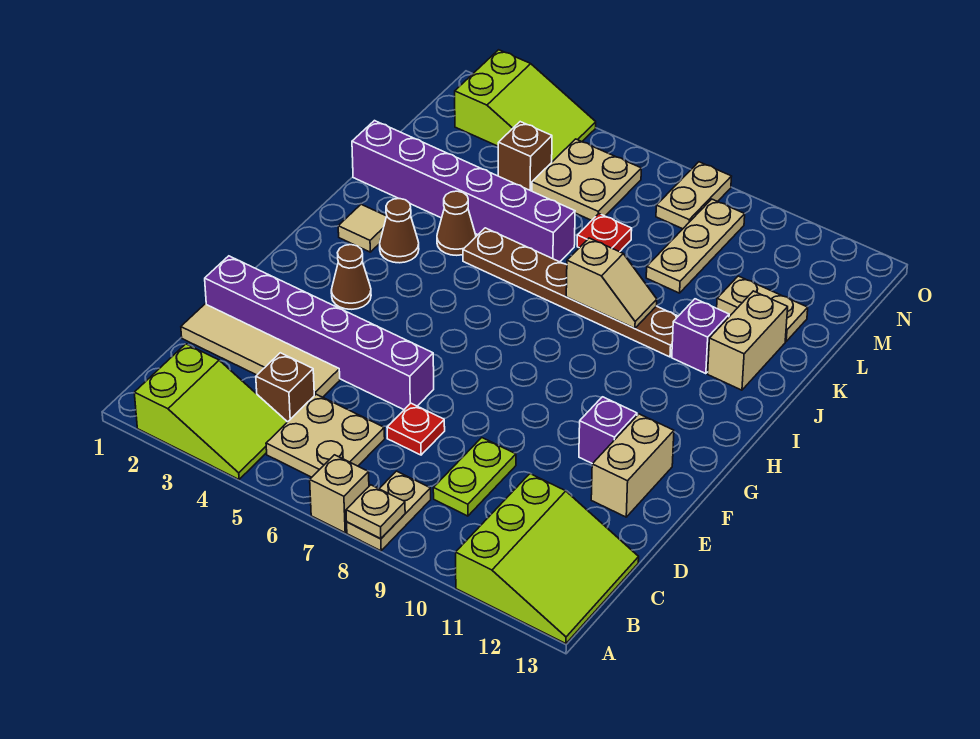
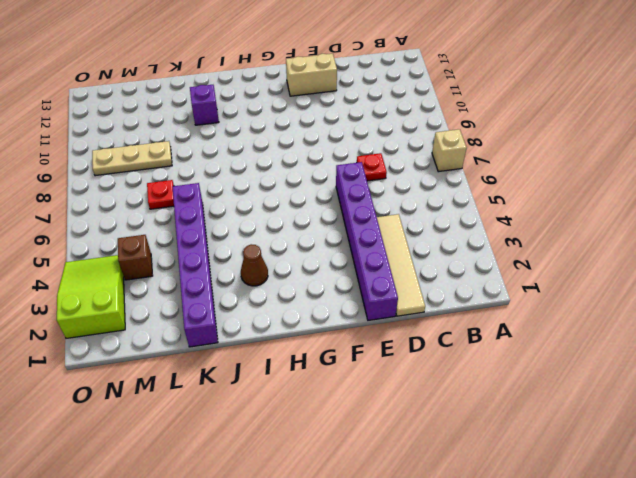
none -> lime slope A2:B4 level 1 top 2
none -> tan plate A8:B8 level 1
none -> lime slope A11:C13 level 1 top 11

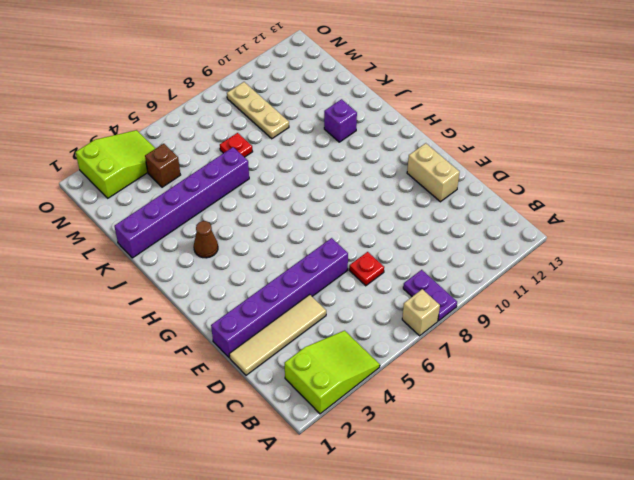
purple plate A8:B8 level 1 -> tan plate A8:B8 level 1
none -> lime slope A11:C13 level 1 top 11
none -> tan plate B5:C6 level 1
none -> brown brick C4 level 1

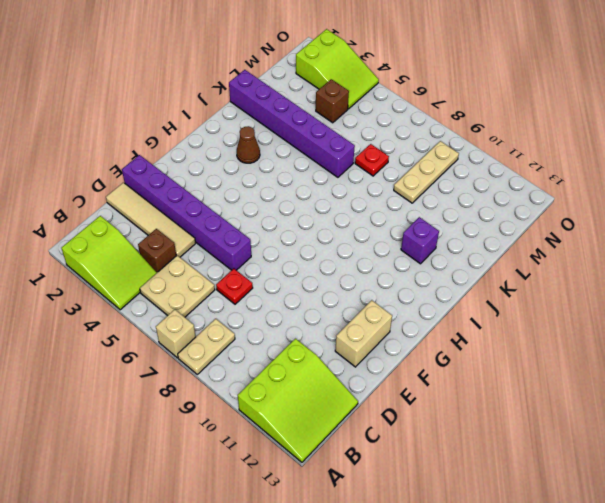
none -> lime plate C9:D9 level 1
none -> purple brick F11 level 1
none -> brown cone G3 level 1

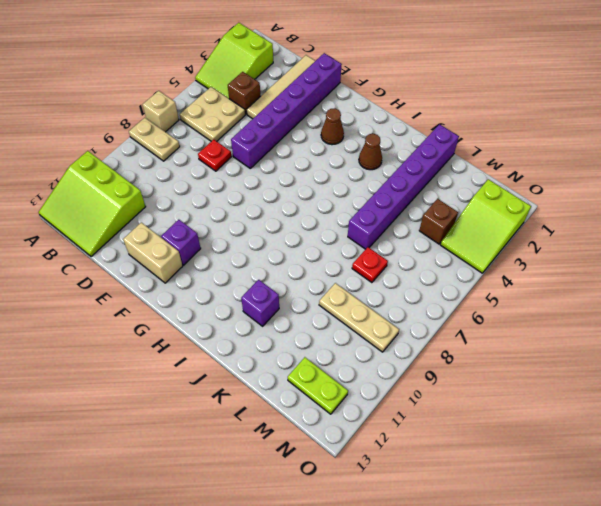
lime plate M12:N12 level 1 -> lime plate C9:D9 level 1
none -> tan tile I2 level 1
none -> brown cone J4 level 1
none -> brown plate J5:J10 level 1

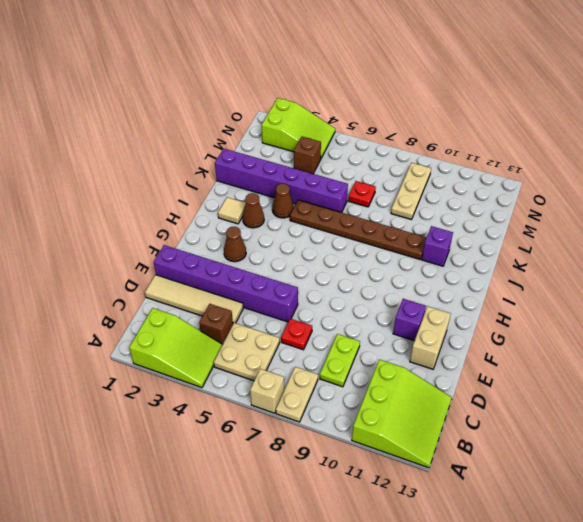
none -> tan brick J12:K12 level 1
none -> tan plate L11:L12 level 1
none -> tan plate M5:N6 level 1

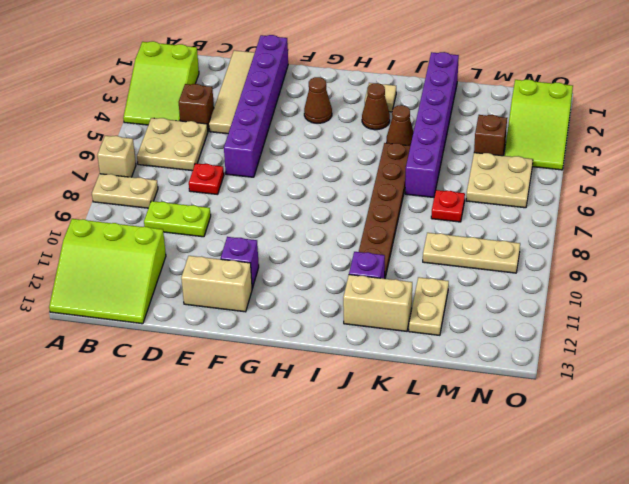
none -> tan plate N8:O8 level 1
none -> tan plate A8 level 2
none -> tan slope J8:J9 level 2 top 8

